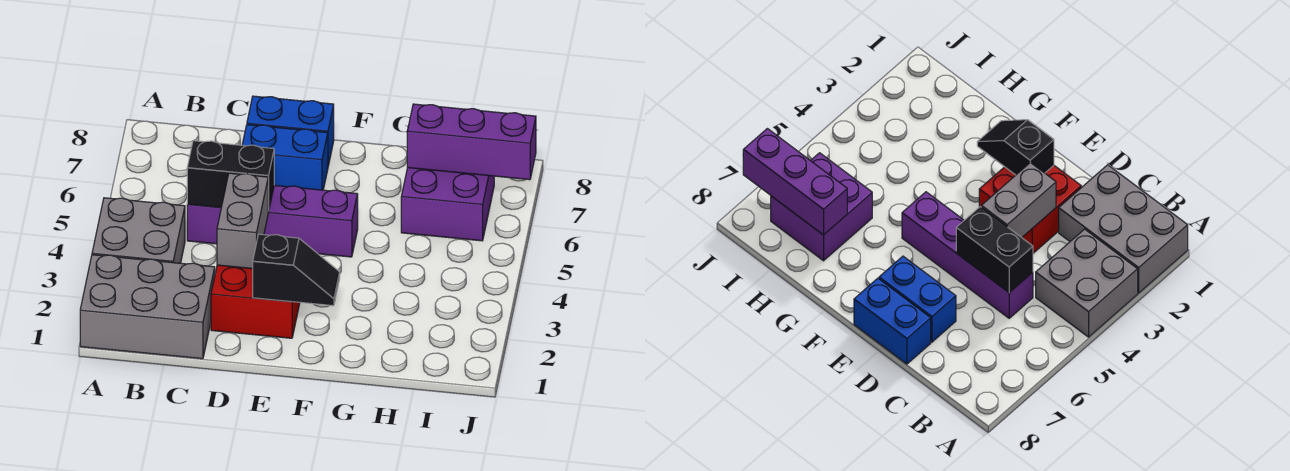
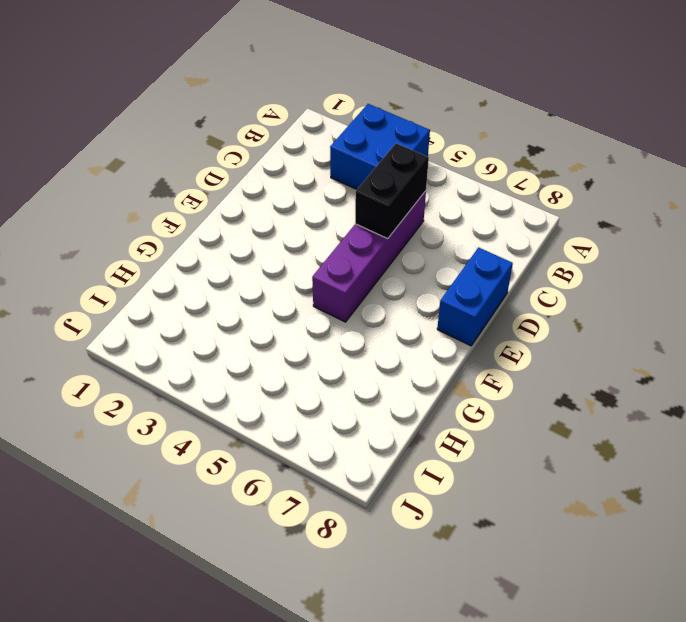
blue brick A3:B4 level 1 -> grey brick A3:B4 level 1
none -> grey brick A1:C2 level 1
none -> red brick D2:E3 level 1

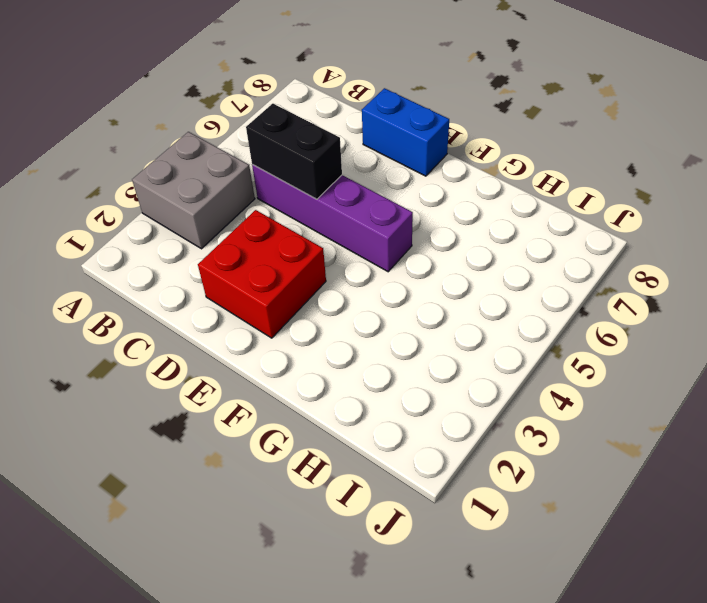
none -> grey brick A1:C2 level 1
none -> blue brick D7:E7 level 1

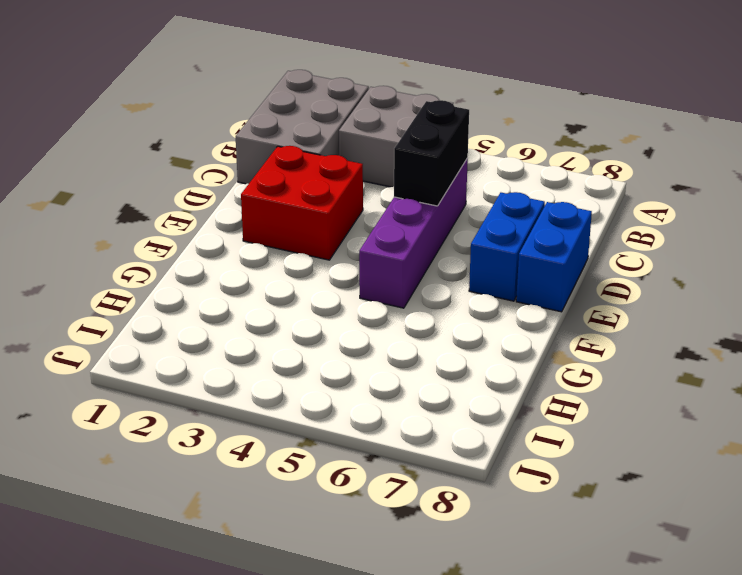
none -> purple brick H6:I7 level 1
none -> grey brick D3:D4 level 2

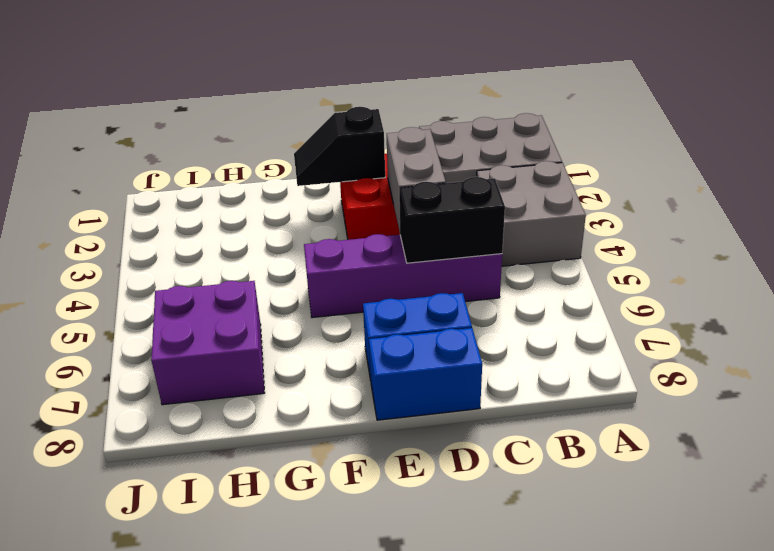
none -> purple brick H7:J7 level 2

